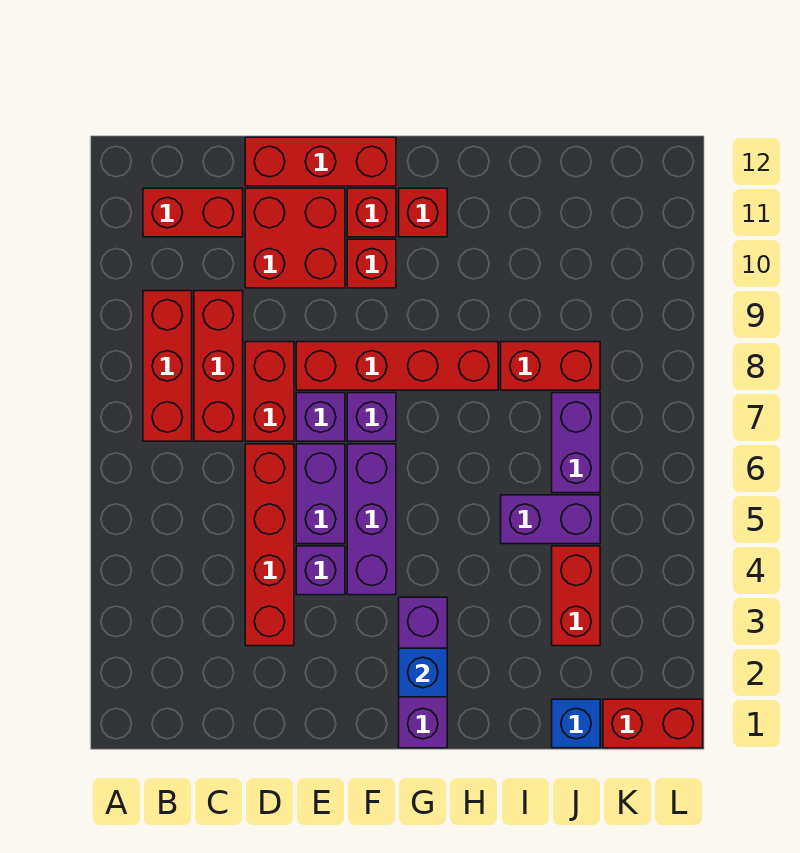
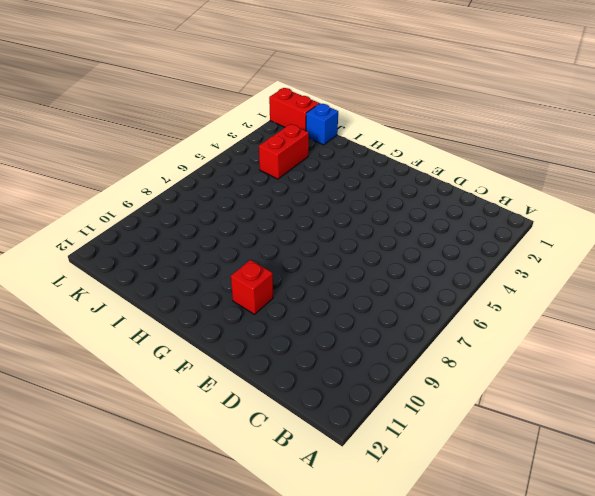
none -> red brick B7:B9 level 1
none -> red brick B11:C11 level 1
none -> red brick C7:C9 level 1

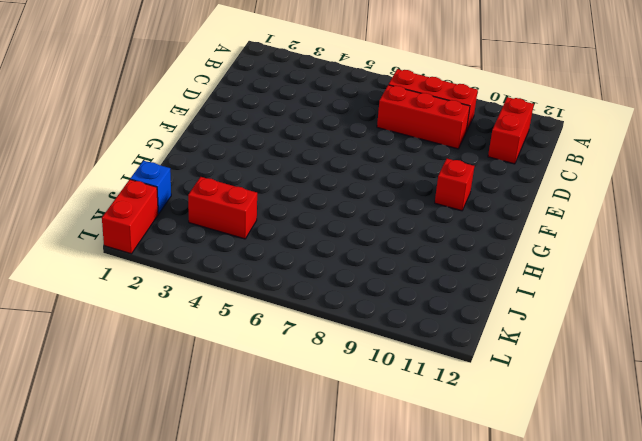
none -> red brick D3:D6 level 1
none -> red brick D7:D8 level 1
none -> red brick D10:E11 level 1

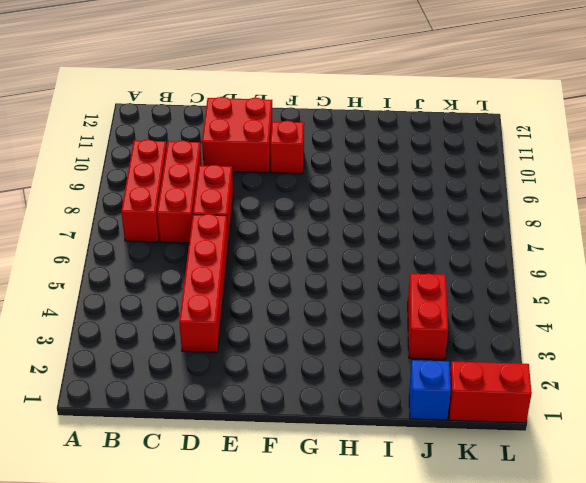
none -> red brick B11:C11 level 1
none -> red brick D12:F12 level 1
none -> purple brick E4 level 1

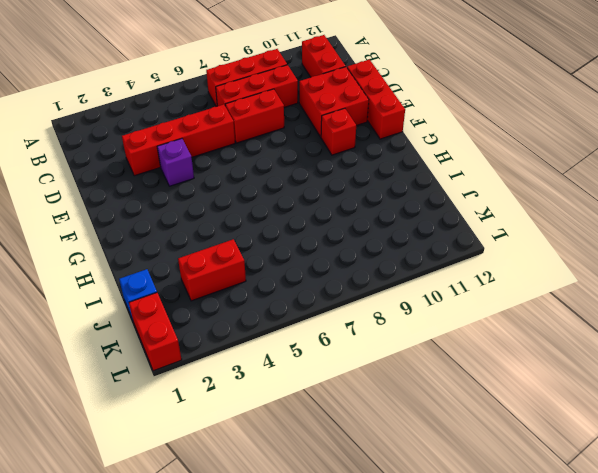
none -> purple brick E5:E6 level 1
none -> purple brick E7 level 1
none -> red brick E8:H8 level 1

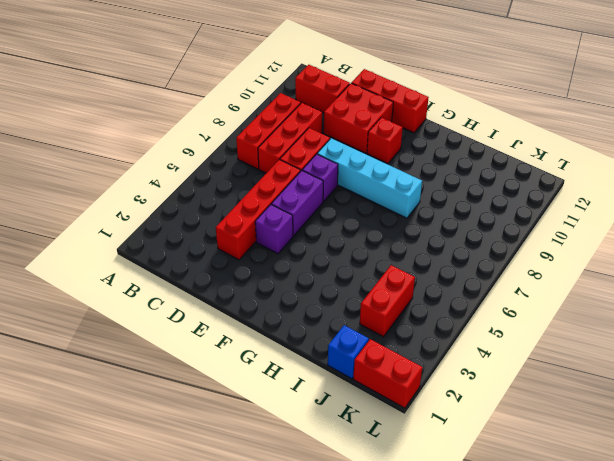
cyan brick E8:H8 level 1 -> red brick E8:H8 level 1
none -> purple brick F4:F6 level 1
none -> purple brick F7 level 1
none -> red brick F11 level 1

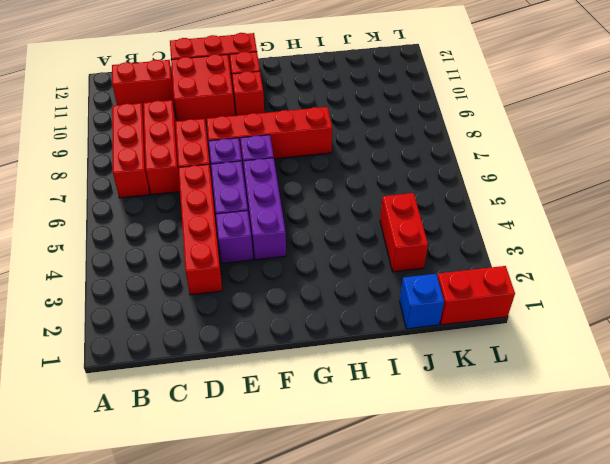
none -> purple brick G1:G3 level 1
none -> red brick G11 level 1
none -> purple brick I5:J5 level 1

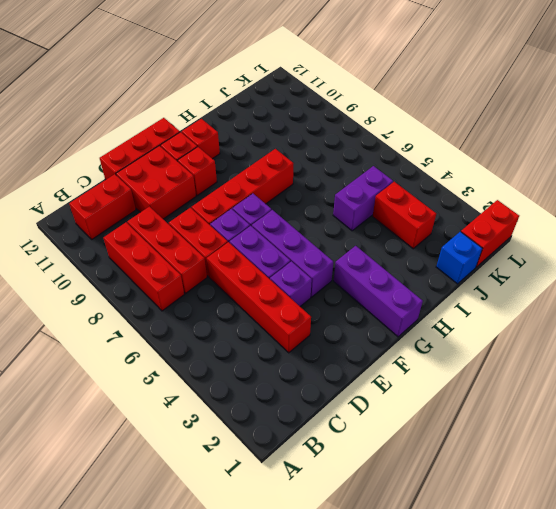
none -> red brick I8:J8 level 1
none -> purple brick J6:J7 level 1
none -> blue brick G2 level 2

